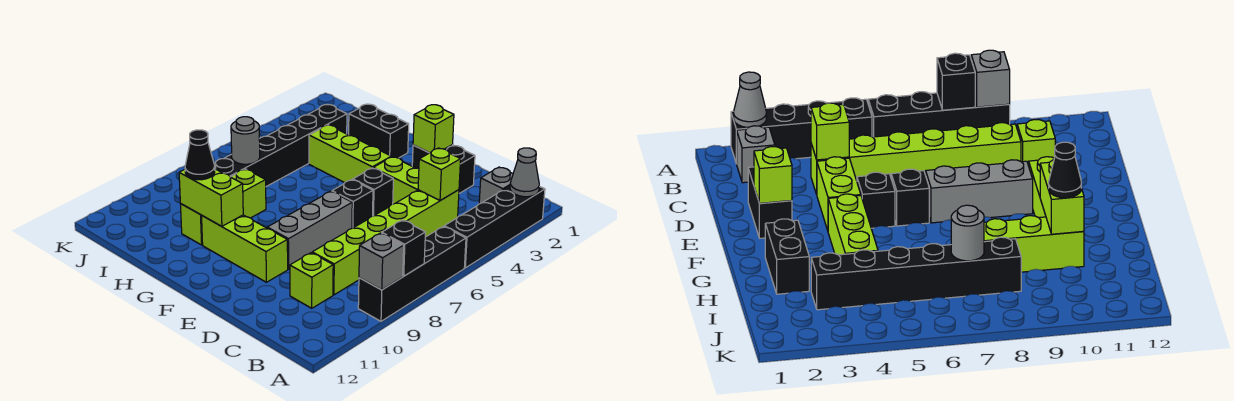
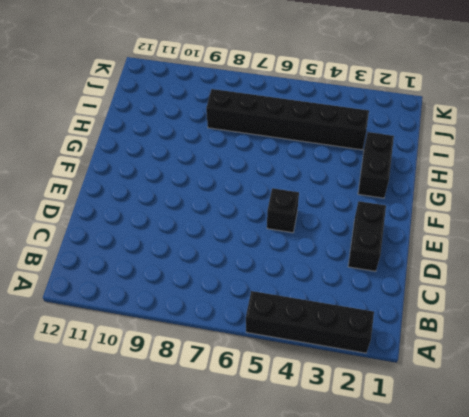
none -> black brick A6:A9 level 1
none -> grey brick B2 level 1
none -> lime brick C4:C9 level 1

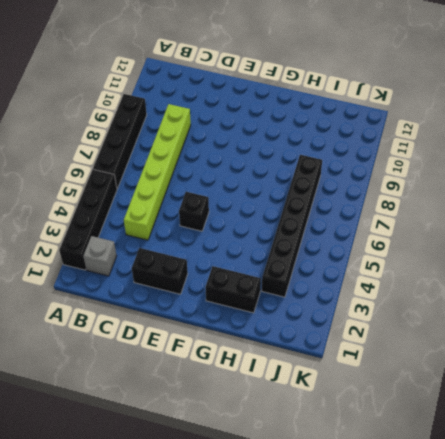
none -> lime brick C10 level 1
none -> lime brick D4:E4 level 1
none -> black brick E6 level 1

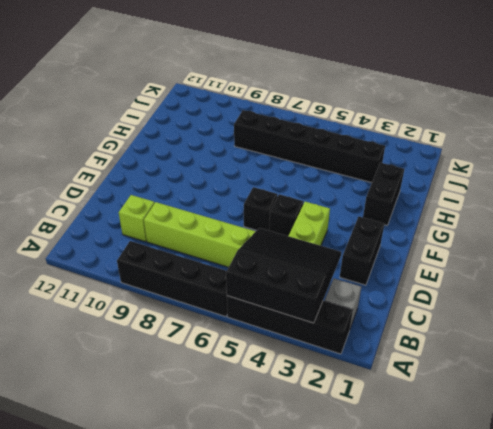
black slope A3:C5 level 2 top A -> lime brick C4 level 2
none -> grey brick E7:E9 level 1
none -> lime brick E10:G10 level 1
none -> lime brick F4:H4 level 1

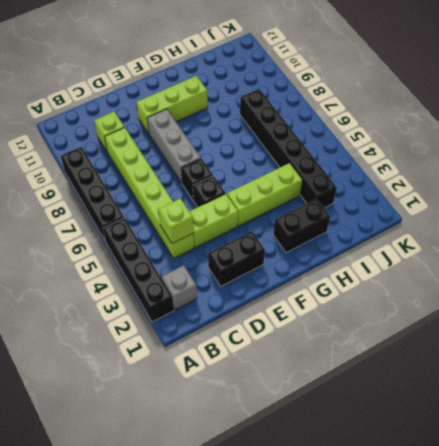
none -> lime brick H8:H10 level 1
none -> grey cone A2 level 2
none -> black brick A8 level 2

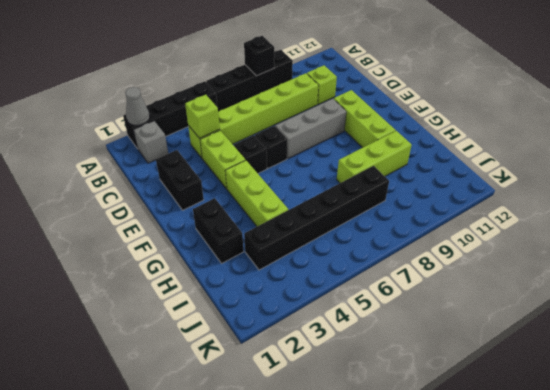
none -> grey brick A9 level 2
none -> lime brick E2 level 2
none -> lime brick G10:H10 level 2

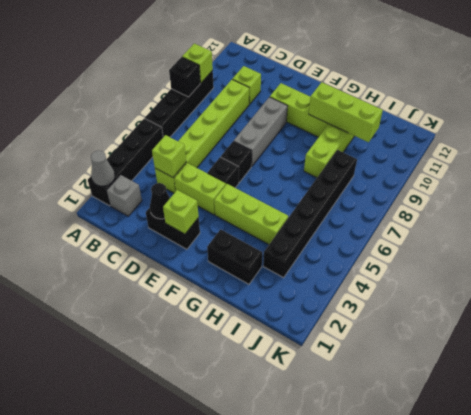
lime brick A9 level 2 -> grey brick A9 level 2
black cone D2 level 2 -> black cone H10 level 3
lime brick G10:I10 level 2 -> lime brick G10:H10 level 2
none -> grey round brick I7 level 2

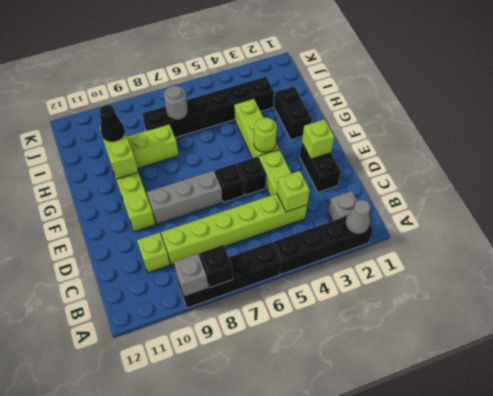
lime round brick F4 level 2 -> none

